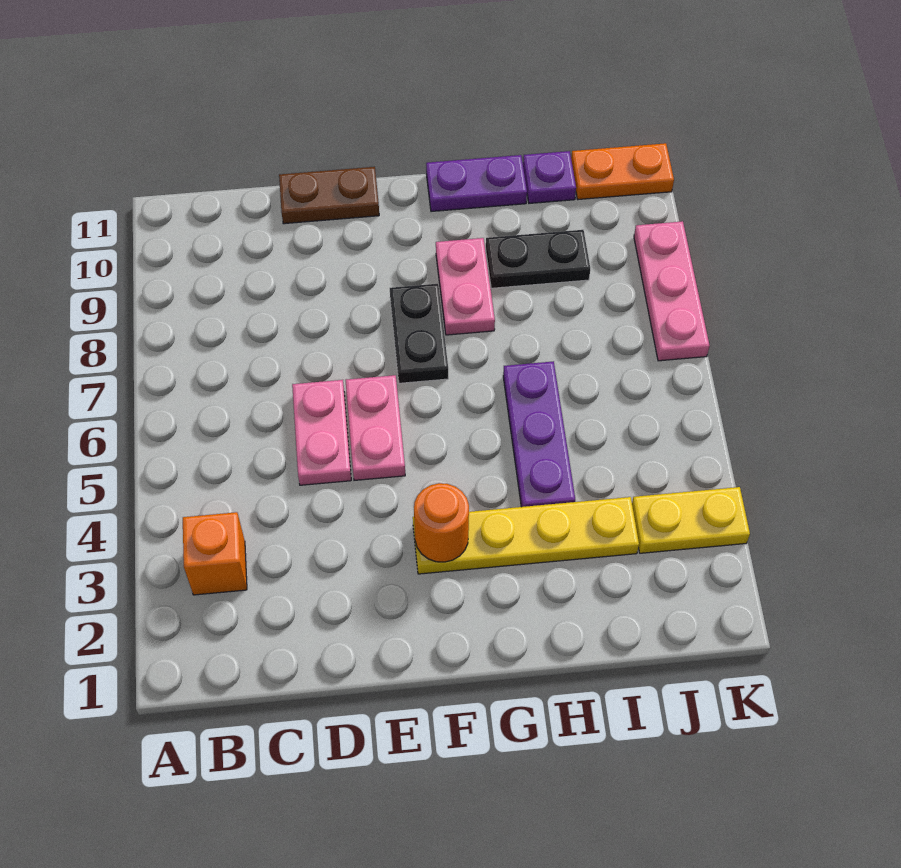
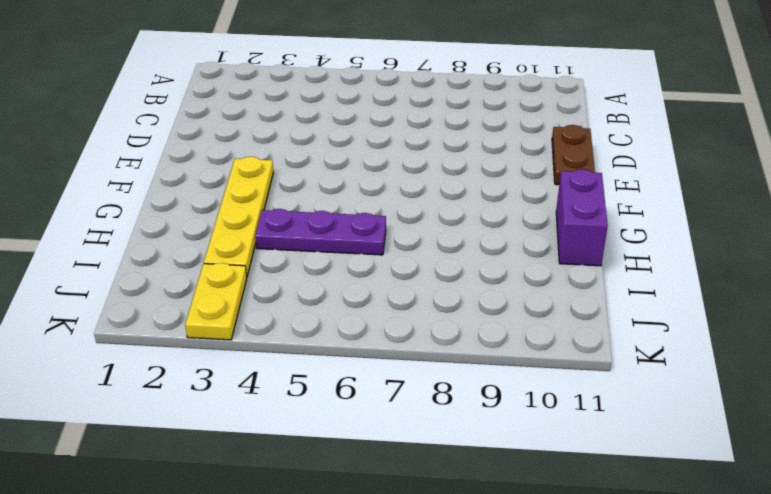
purple brick G11:H11 level 1 -> purple plate G11:H11 level 1
none -> orange brick B3 level 1
none -> pink plate D5:D6 level 1
none -> pink plate E5:E6 level 1

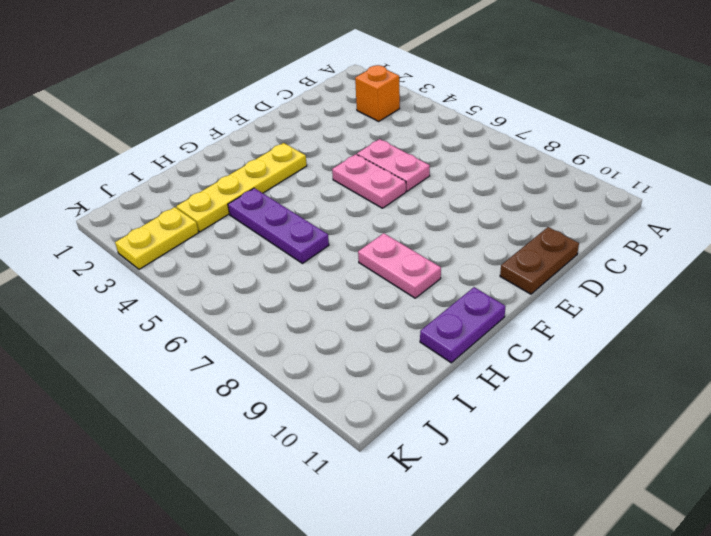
none -> black plate F7:F8 level 1
none -> black plate H9:I9 level 1
none -> purple plate I11 level 1

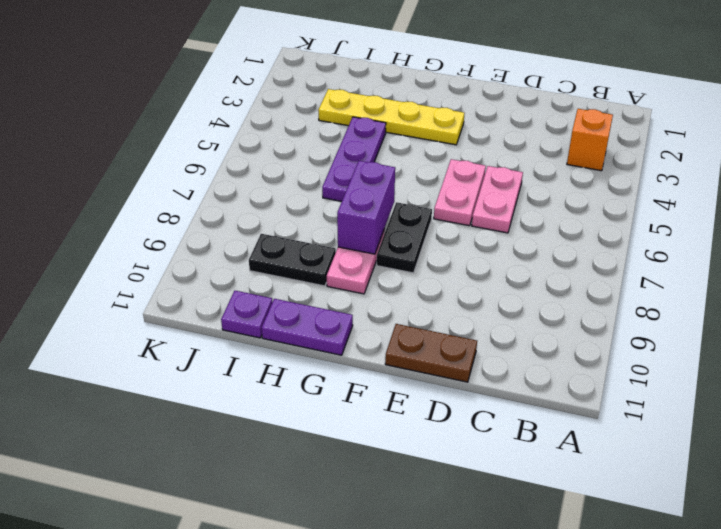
purple brick G7:G8 level 2 -> none
none -> yellow plate J3:K3 level 1
none -> orange plate J11:K11 level 1
none -> pink plate K7:K9 level 1

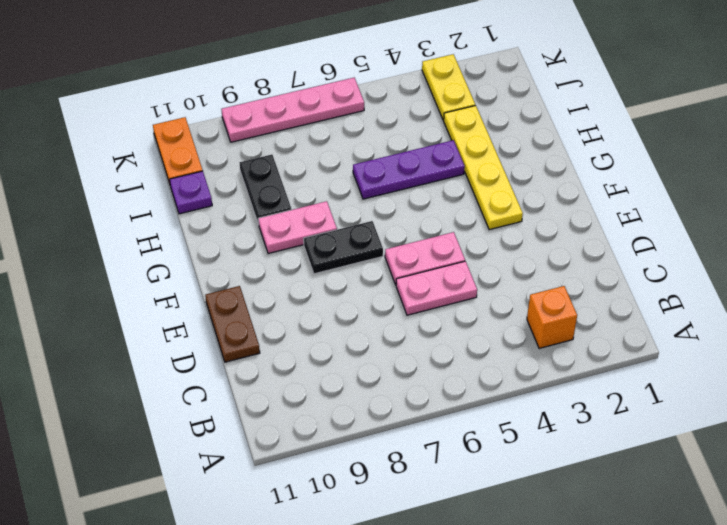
pink plate K6:K9 level 1 -> pink plate K7:K9 level 1
none -> purple plate G11:H11 level 1
none -> orange round brick F3 level 2

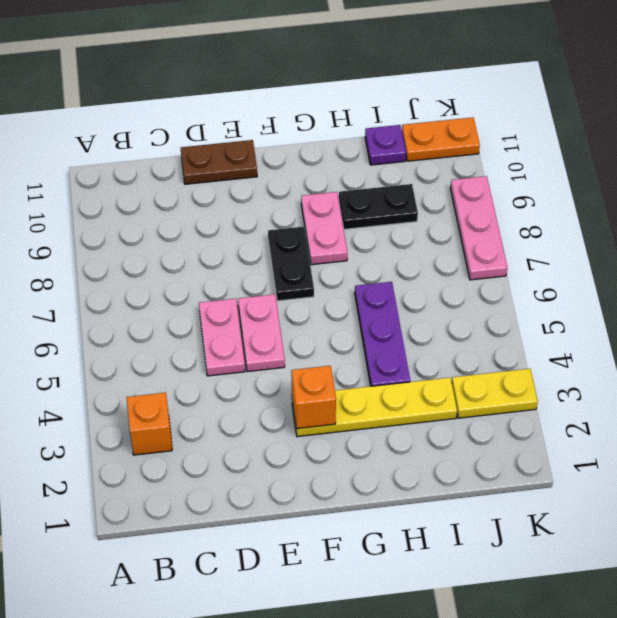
orange brick F3 level 2 -> orange round brick F3 level 2
none -> purple plate G11:H11 level 1

